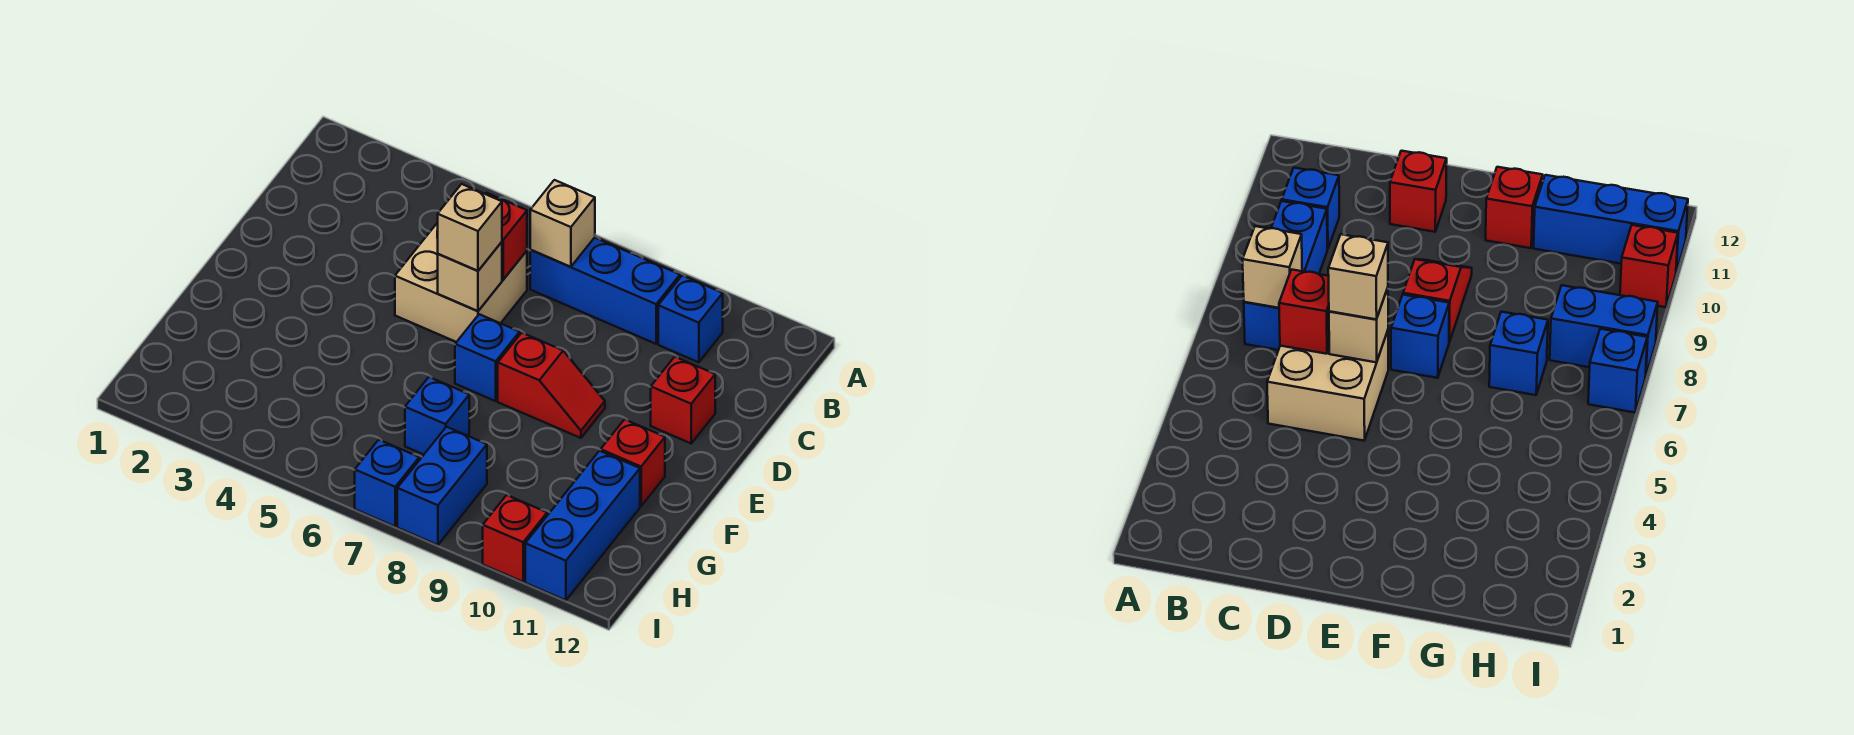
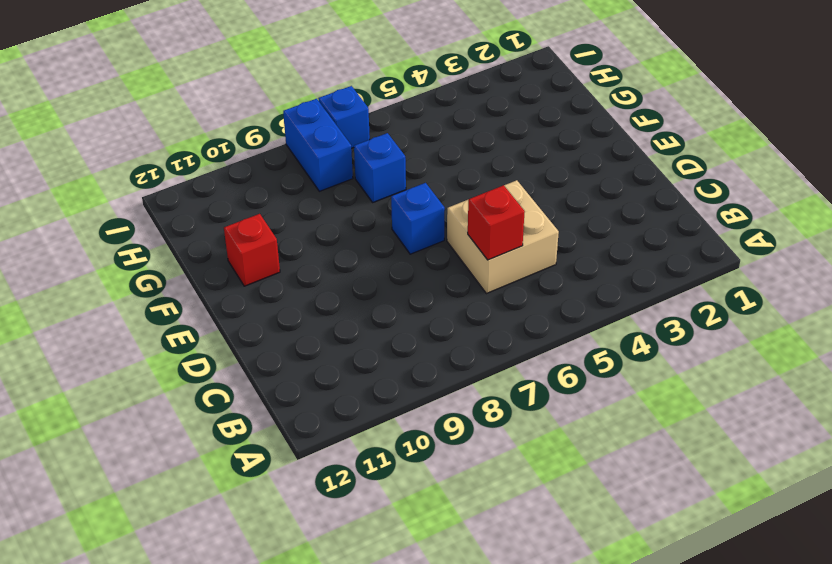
none -> blue brick B7:B9 level 1
none -> blue brick B10 level 1
none -> red brick D11 level 1

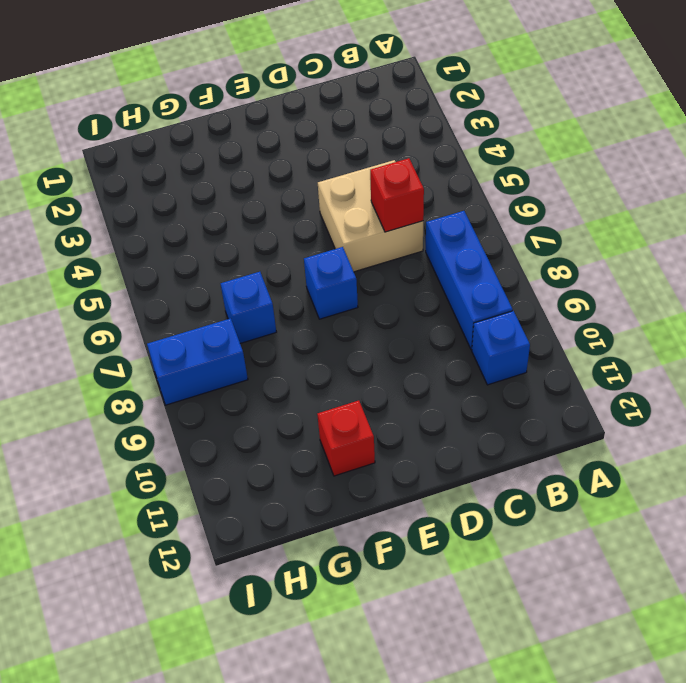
none -> red brick D11 level 1
none -> red slope E8:E9 level 1 top 8
none -> blue brick G11:I11 level 1

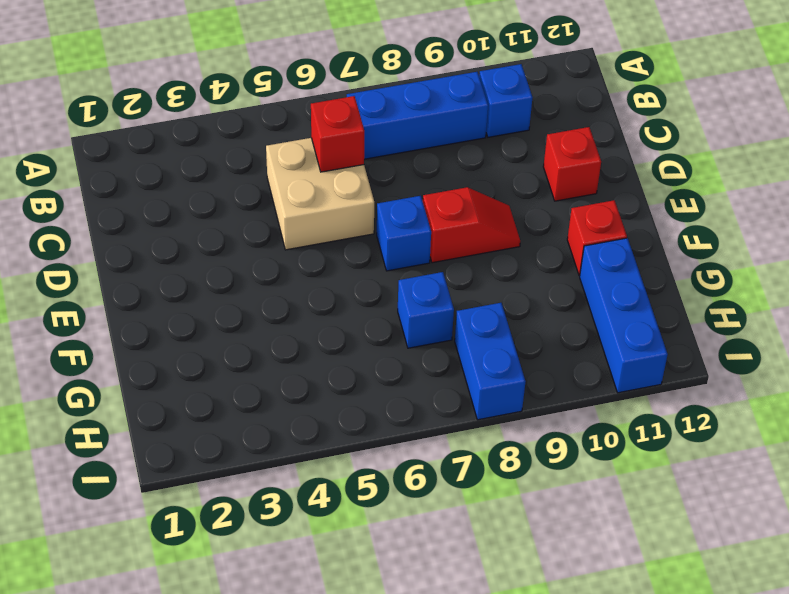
none -> blue brick I7 level 1
none -> red brick I10 level 1
none -> tan brick B7 level 2

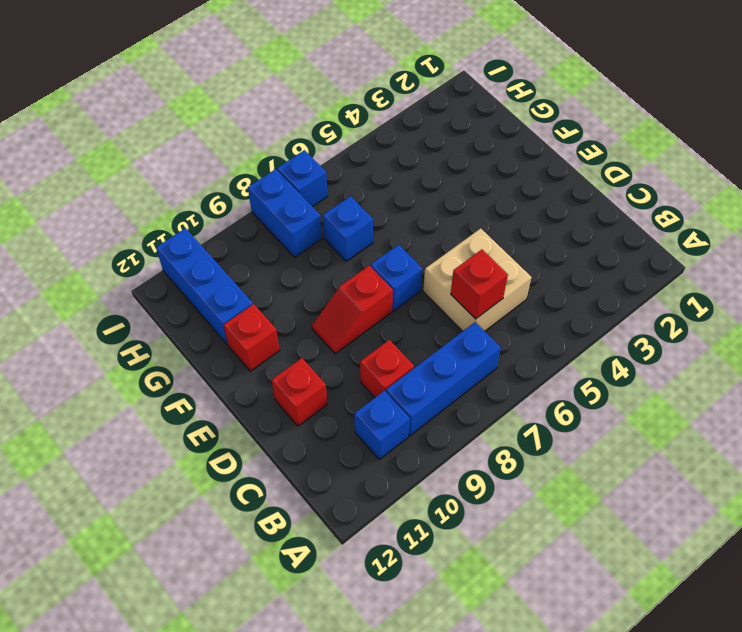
red brick C9 level 1 -> red brick I10 level 1
none -> tan brick B7 level 2
none -> tan brick D6 level 2
none -> tan brick D6 level 3

